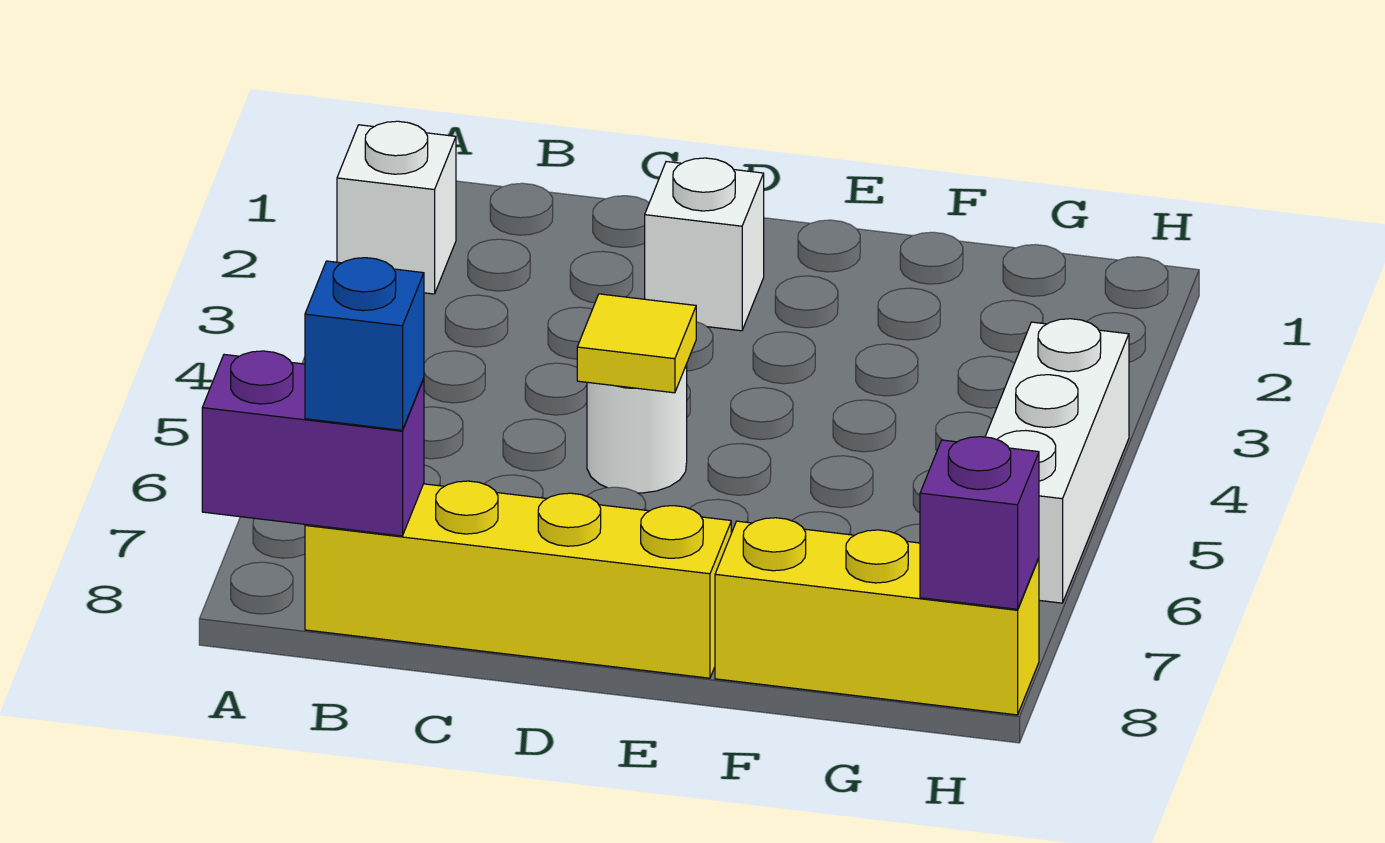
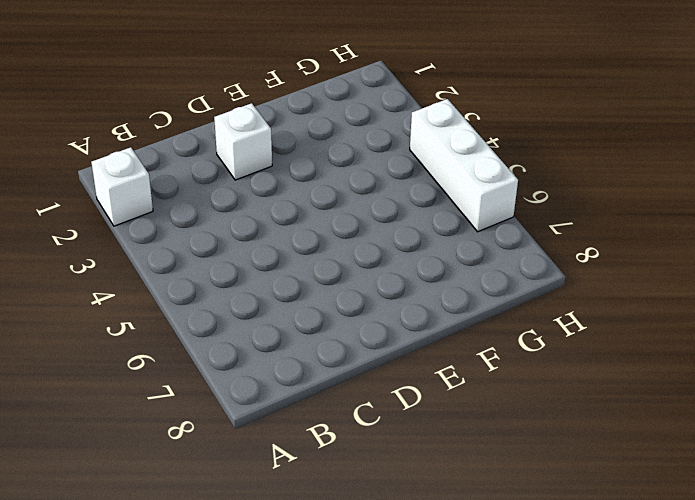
none -> yellow brick B8:E8 level 1
none -> white round brick D5 level 1

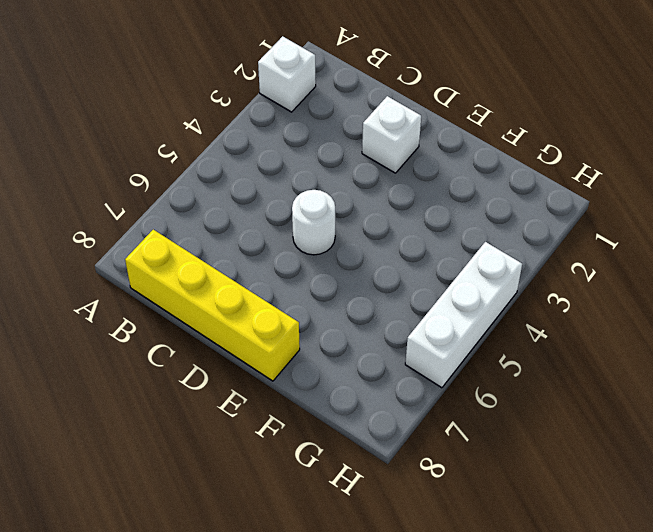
none -> yellow brick F8:H8 level 1
none -> purple brick A8:B8 level 2

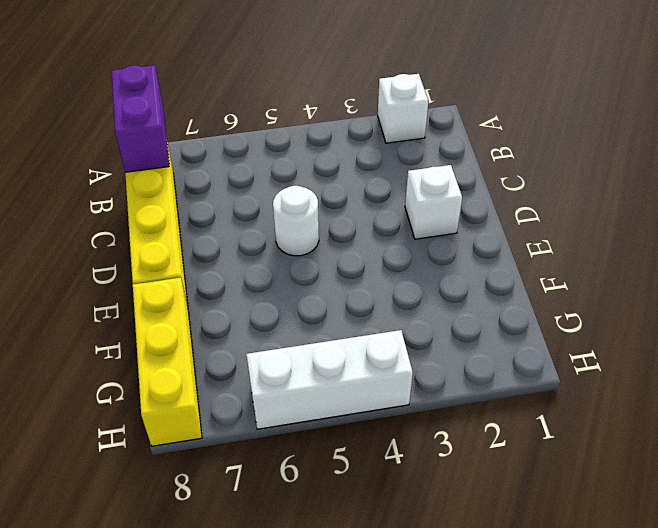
none -> yellow tile D5 level 2
none -> purple brick H8 level 2

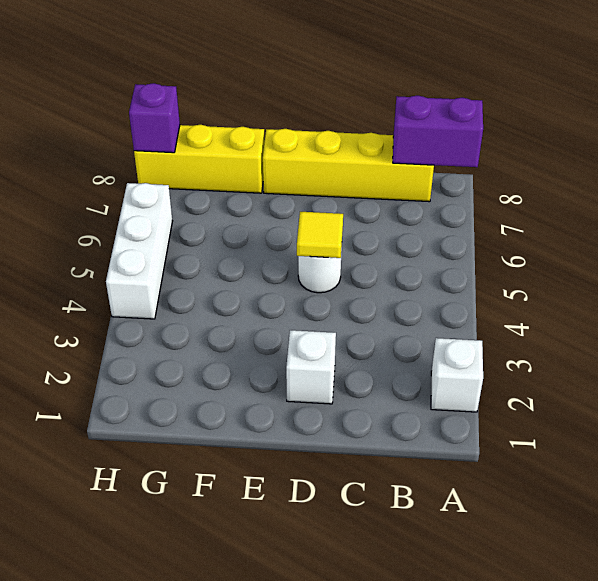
none -> blue brick B8 level 3

